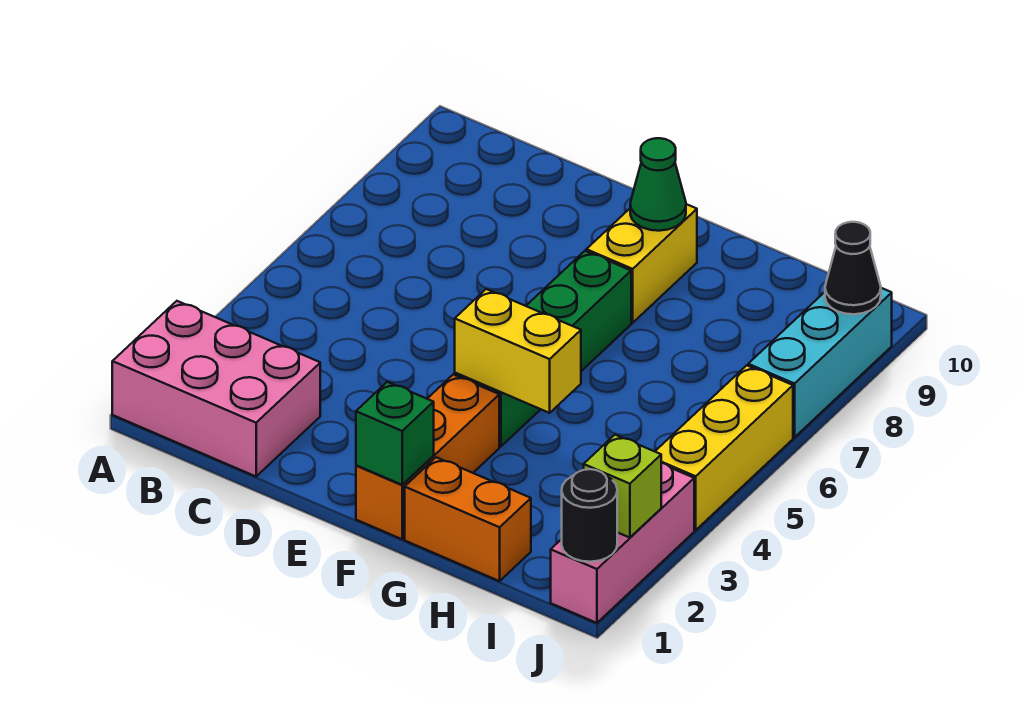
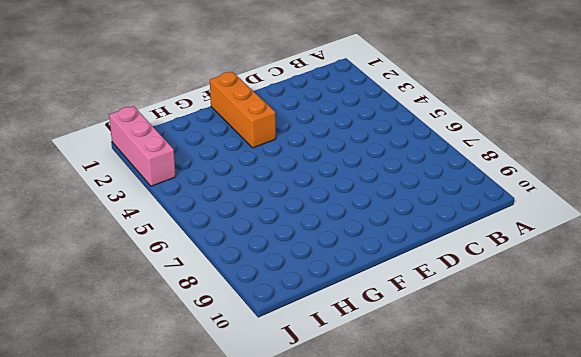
none -> pink brick A1:C2 level 1
none -> green brick F4:F7 level 1
none -> yellow brick F8:F9 level 1

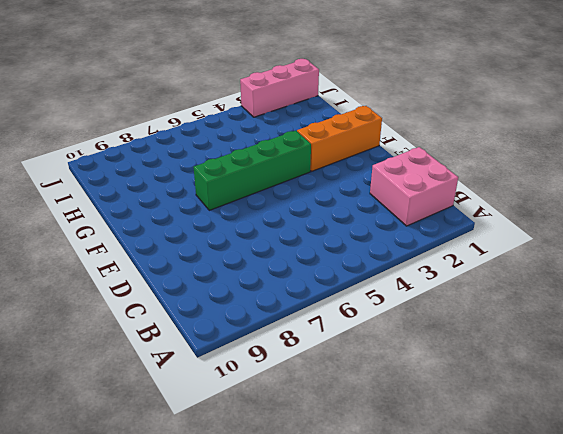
pink brick B1:C2 level 1 -> pink brick A1:C2 level 1
none -> yellow brick F8:F9 level 1
none -> orange brick G1:H1 level 1
none -> yellow brick J4:J6 level 1

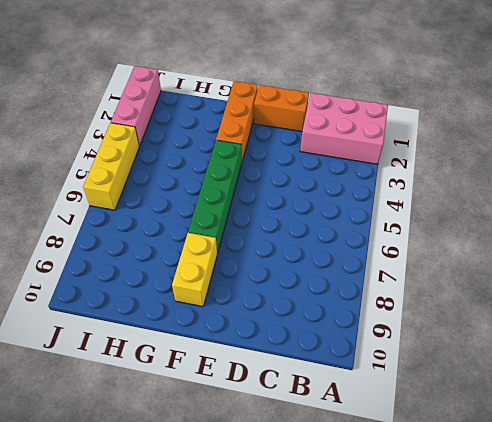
orange brick D1:E1 level 1 -> orange brick G1:H1 level 1
none -> cyan brick J7:J9 level 1
none -> green brick F1 level 2
none -> yellow brick F4:G4 level 2

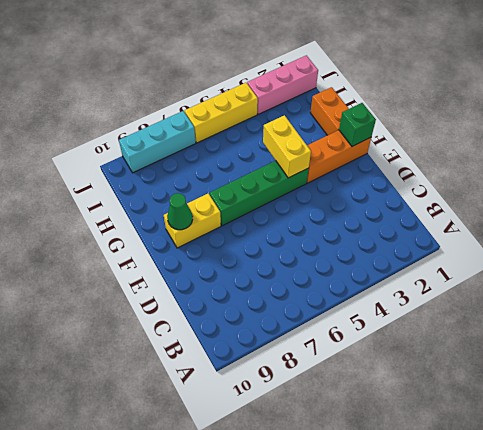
none -> pink brick A1:C2 level 1
none -> black round brick J1 level 2
none -> lime brick J2 level 2

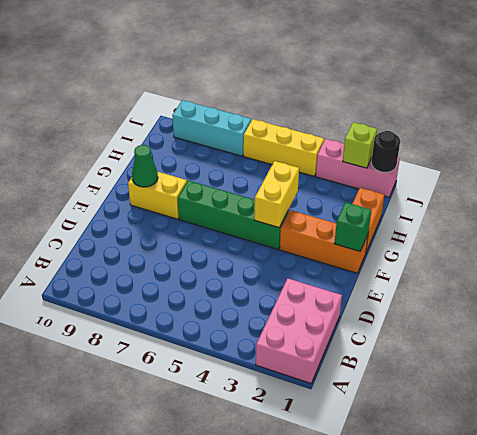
none -> black cone J9 level 2

